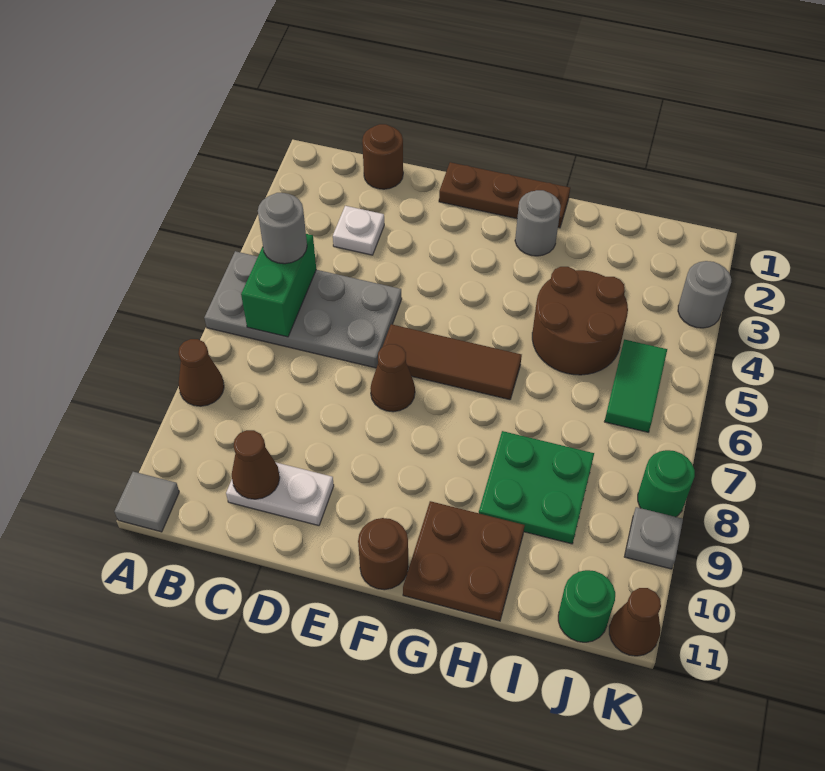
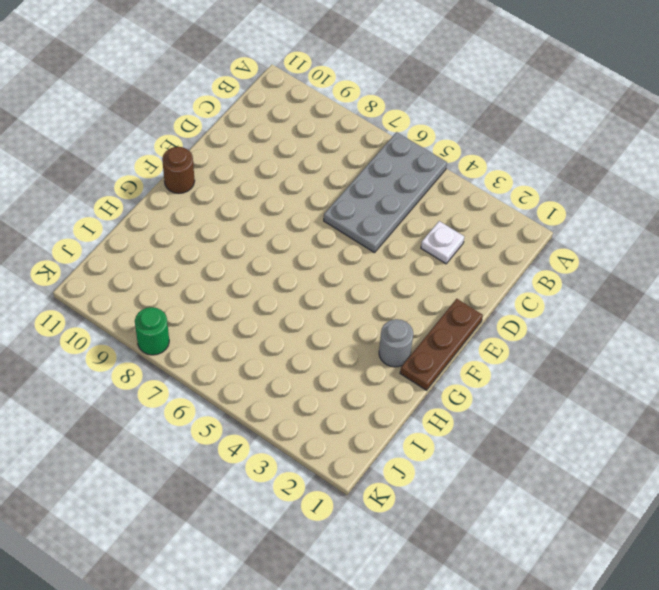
none -> brown cone A8 level 1
none -> grey tile A11 level 1
none -> brown round brick C1 level 1

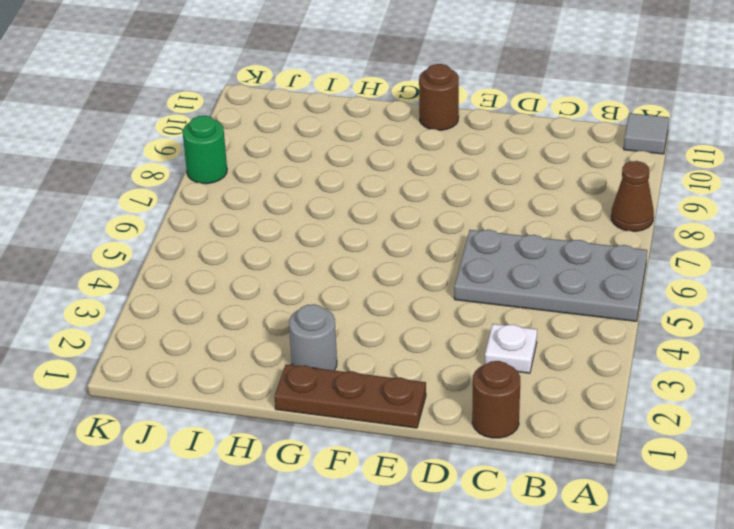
none -> white plate C10:D10 level 1
none -> brown tile E6:G6 level 1
none -> brown cone E7 level 1

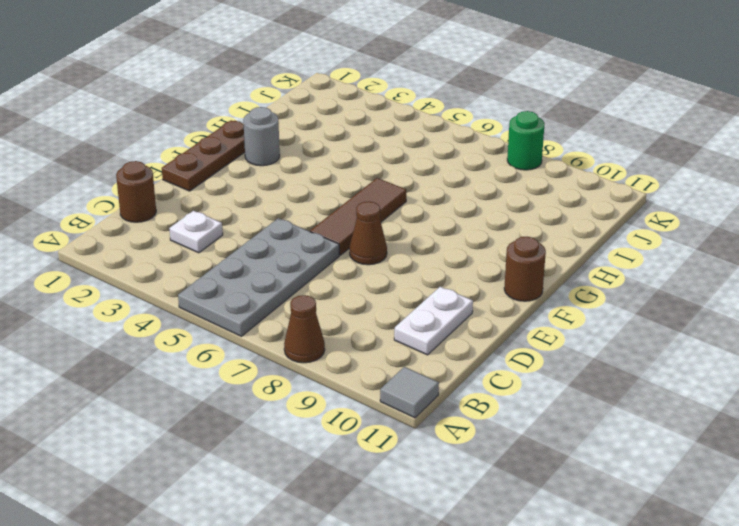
none -> brown plate G10:H11 level 1
none -> brown round brick H4:I5 level 1
none -> green plate H8:I9 level 1

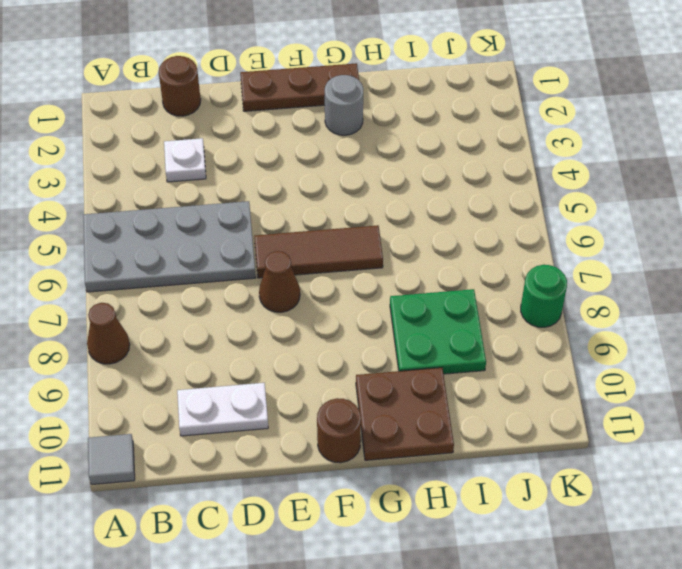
none -> brown round brick H4:I5 level 1
none -> green tile J5:J6 level 1
none -> green round brick J11 level 1

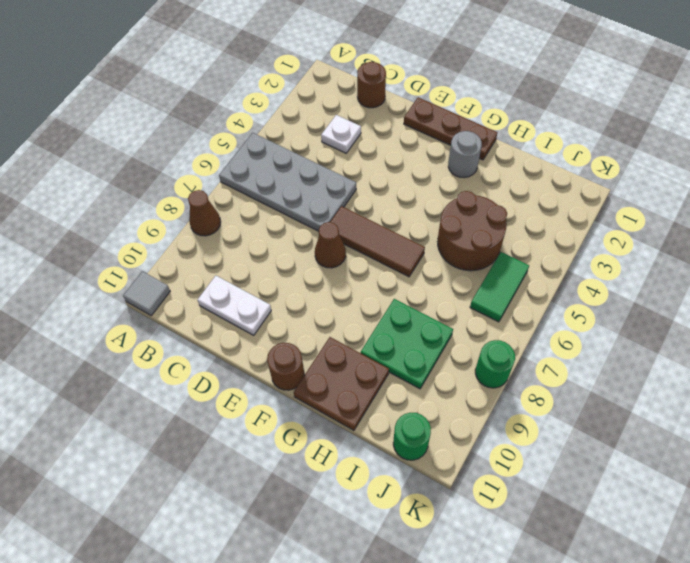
none -> grey round brick K3 level 1
none -> grey plate K9 level 1
none -> brown cone K11 level 1

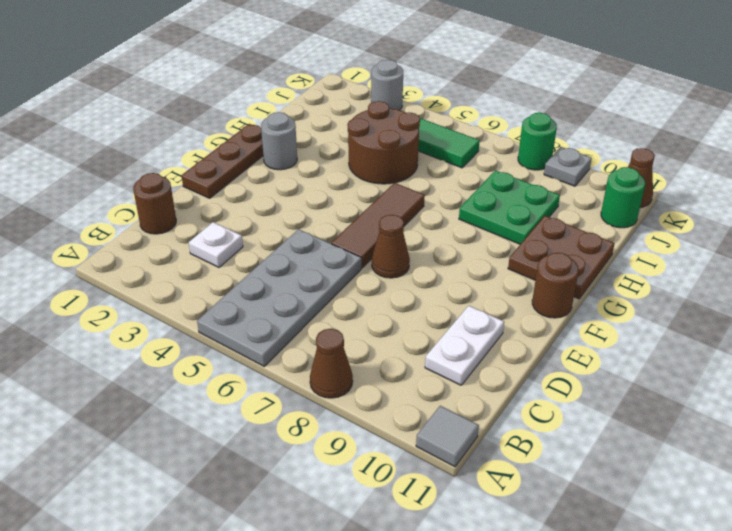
none -> green brick B5:B6 level 2
none -> brown cone C10 level 2
none -> grey round brick B5 level 3

